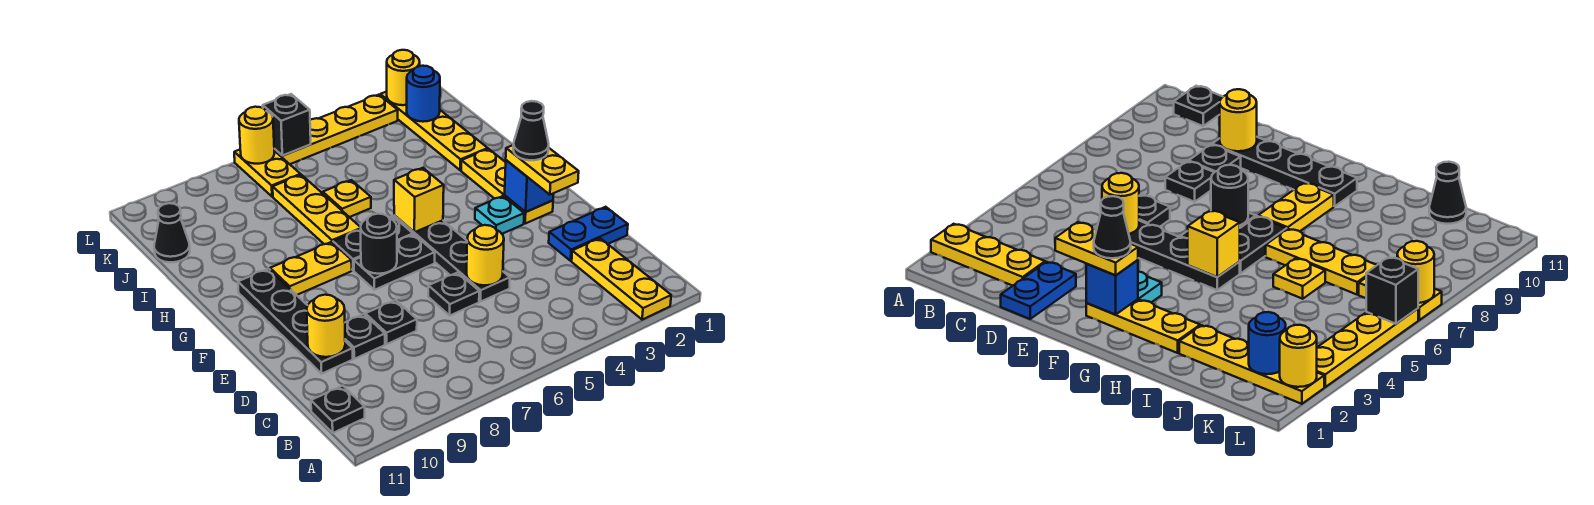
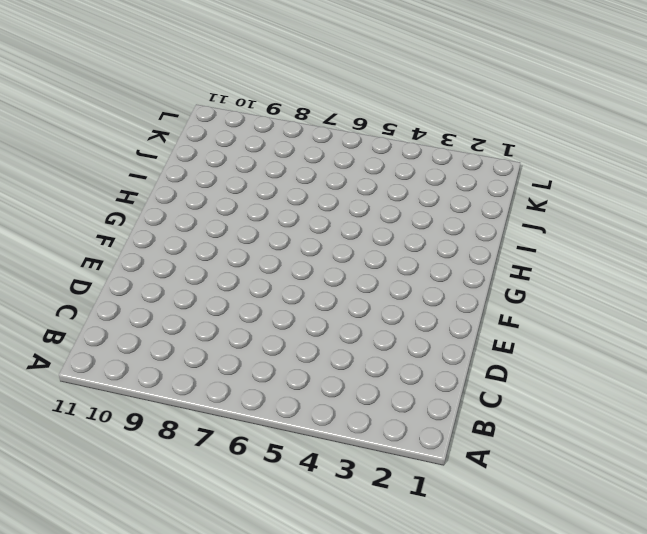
none -> yellow plate A2:C2 level 1
none -> black plate B11 level 1
none -> blue plate D1:D2 level 1
none -> black plate D5:G5 level 1

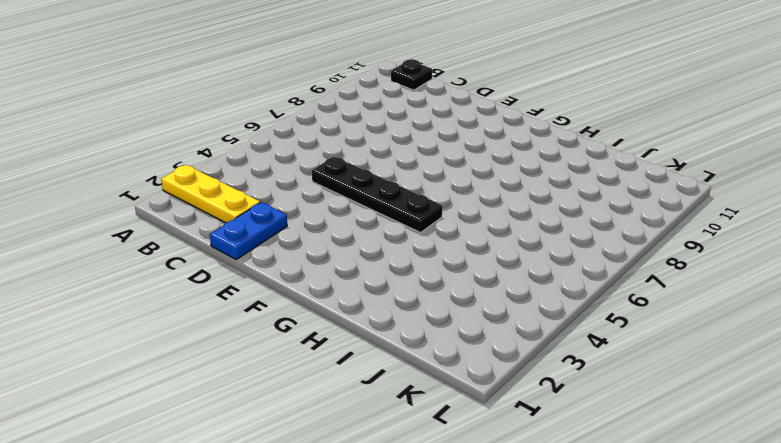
none -> black plate D6 level 1
none -> black plate D8 level 1
none -> black plate D9 level 1
none -> black plate D10:G10 level 1

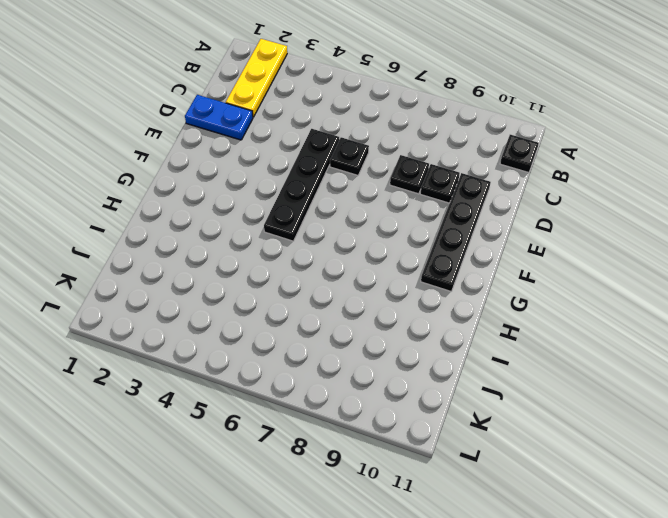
none -> yellow plate F2:H2 level 1
none -> cyan plate F3 level 1
none -> black plate F6:F7 level 1
none -> black plate G6:G7 level 1

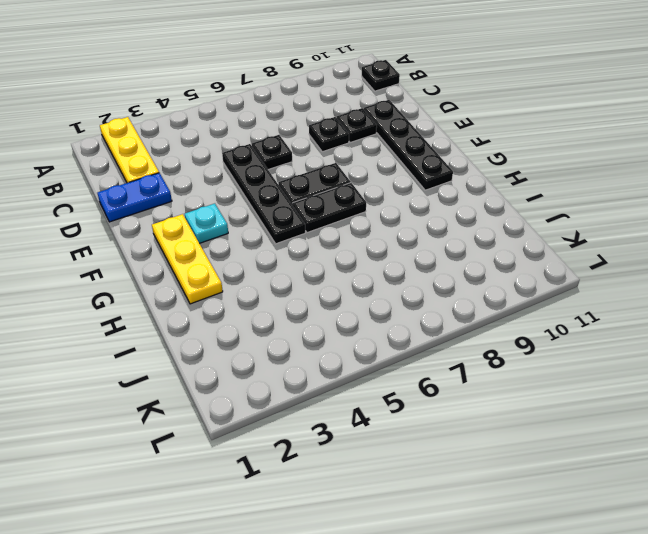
none -> yellow plate G8:G9 level 1
none -> yellow plate H7:J7 level 1
none -> yellow plate I2:L2 level 1
none -> yellow plate I6 level 1

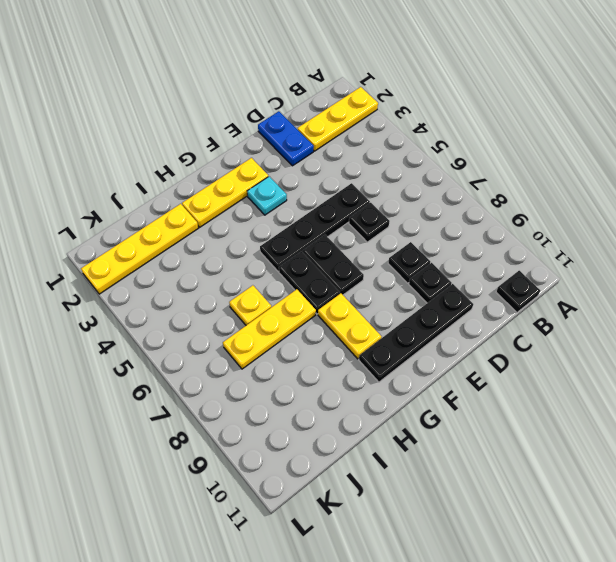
none -> black cone J11 level 1
none -> yellow plate K7:L7 level 1
none -> yellow plate L3:L6 level 1
none -> yellow round brick D5 level 2

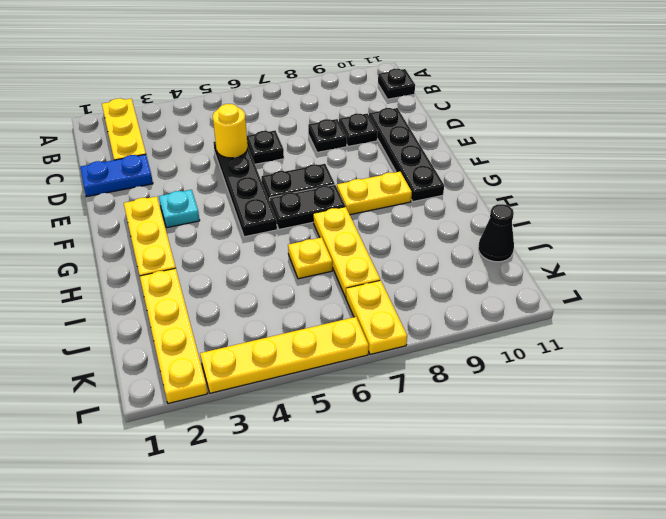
none -> yellow round brick D10 level 2
none -> blue brick F2 level 2
none -> black round brick F7 level 2
none -> yellow brick G5 level 2

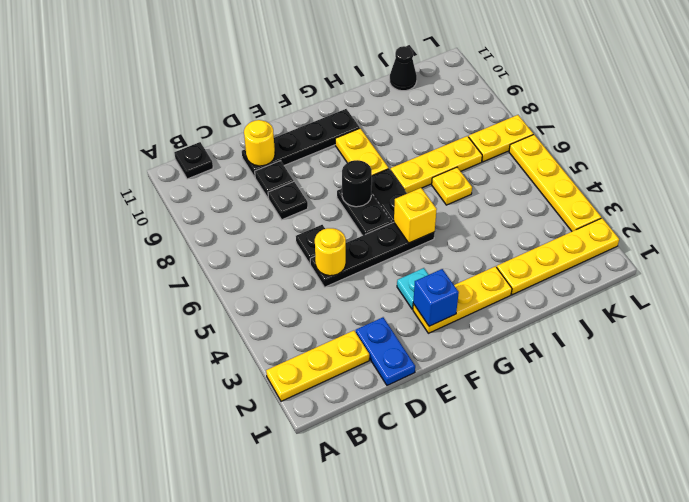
none -> blue round brick K2 level 2
none -> yellow round brick L2 level 2
none -> black brick L6 level 2
none -> yellow round brick L7 level 2

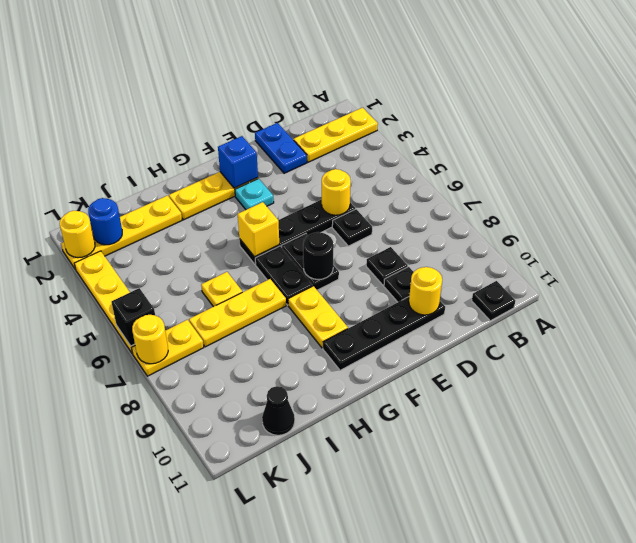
none -> yellow plate E2:F2 level 3
none -> black cone F2 level 4

